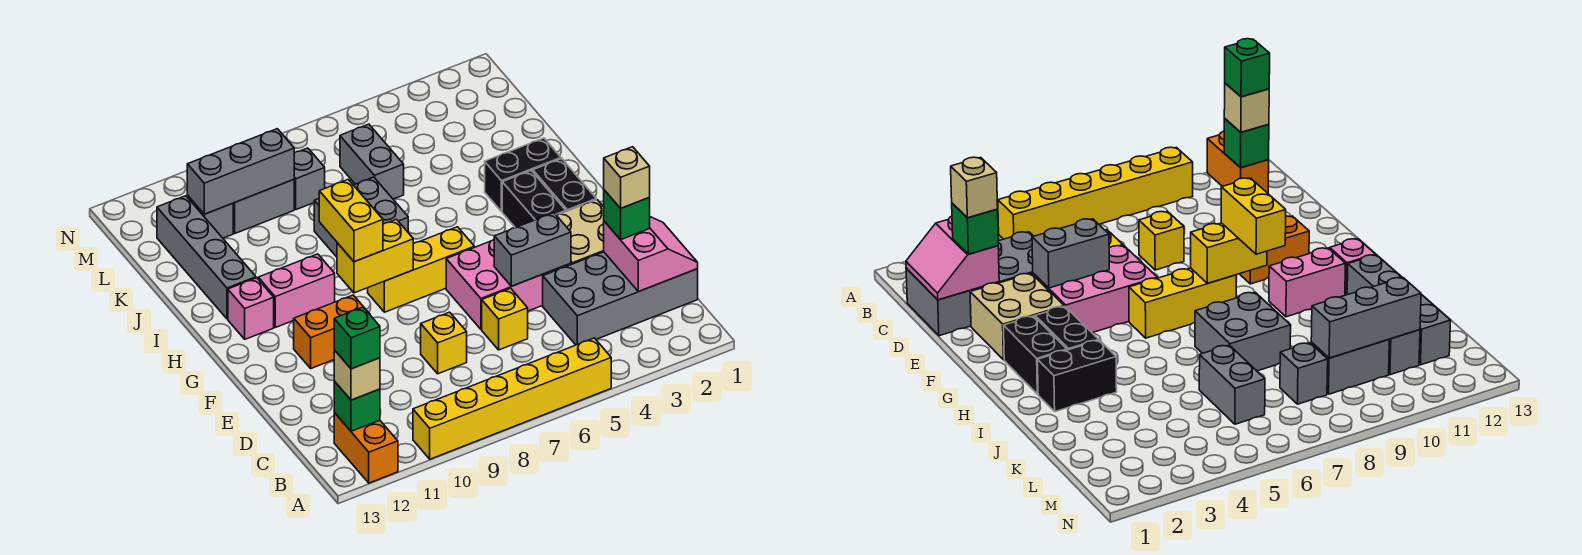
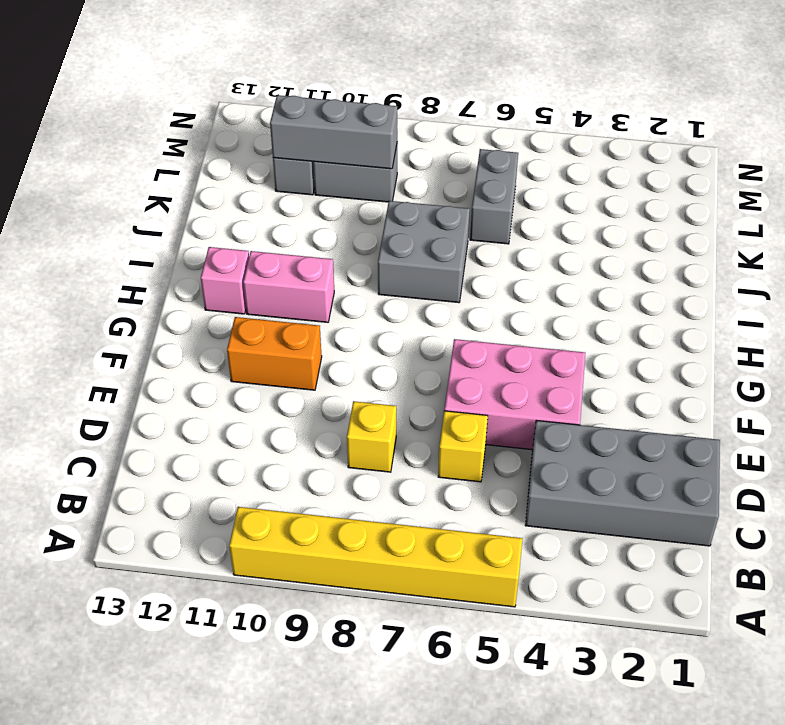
none -> orange brick A12:B12 level 1
none -> tan brick E2:F3 level 1
none -> black brick G2:H2 level 1
none -> black brick G3:H3 level 1

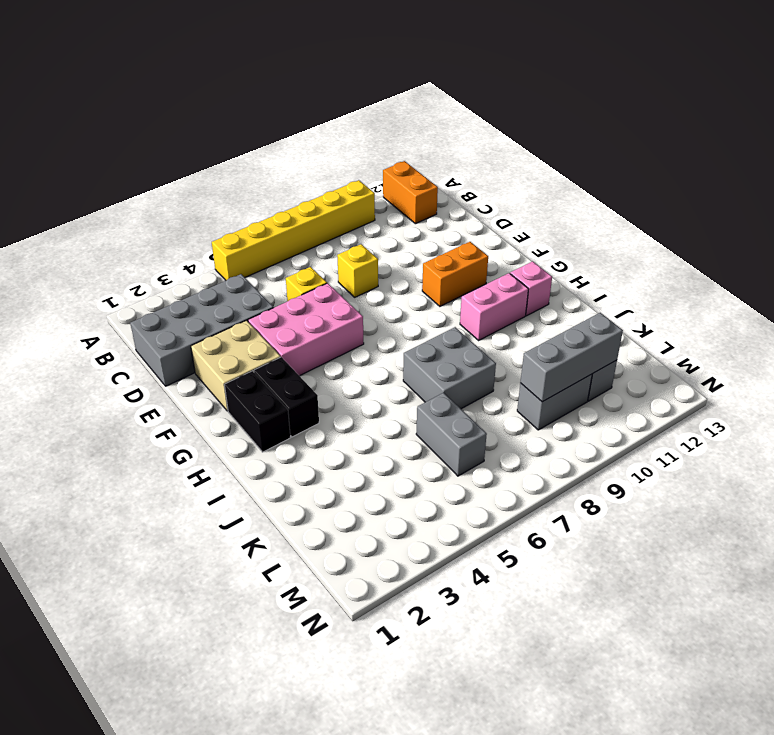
none -> yellow brick G6:G8 level 1
none -> black brick I2:I3 level 1
none -> grey brick I12:L12 level 1
none -> grey brick L8 level 1

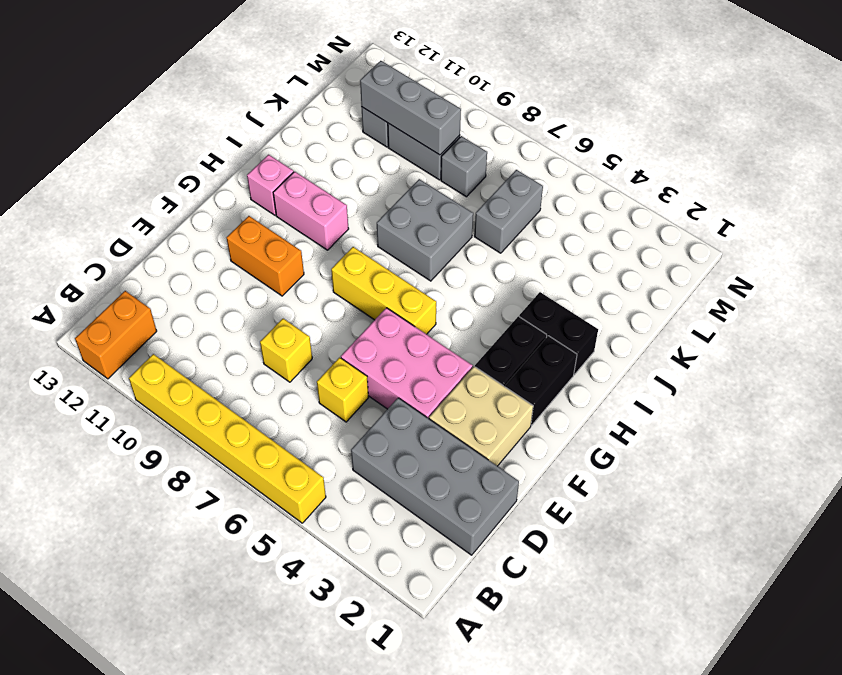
none -> grey brick I12:L12 level 1
none -> green brick B12 level 2
none -> pink slope C1:D2 level 2 top 2
none -> grey brick E4:E5 level 2

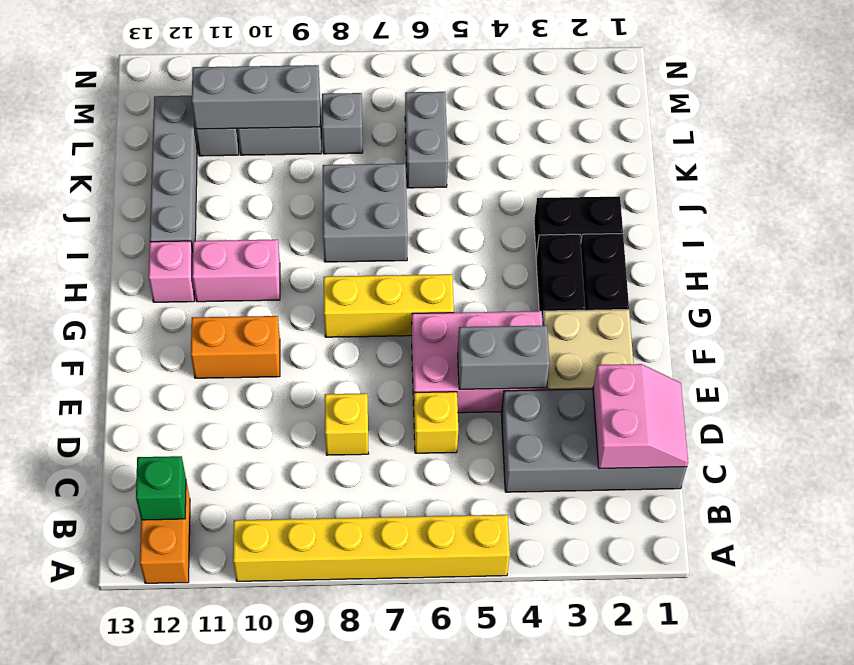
none -> yellow brick G8:G9 level 2
none -> tan brick B12 level 3
none -> green brick D2 level 3
none -> yellow brick G9:H9 level 3

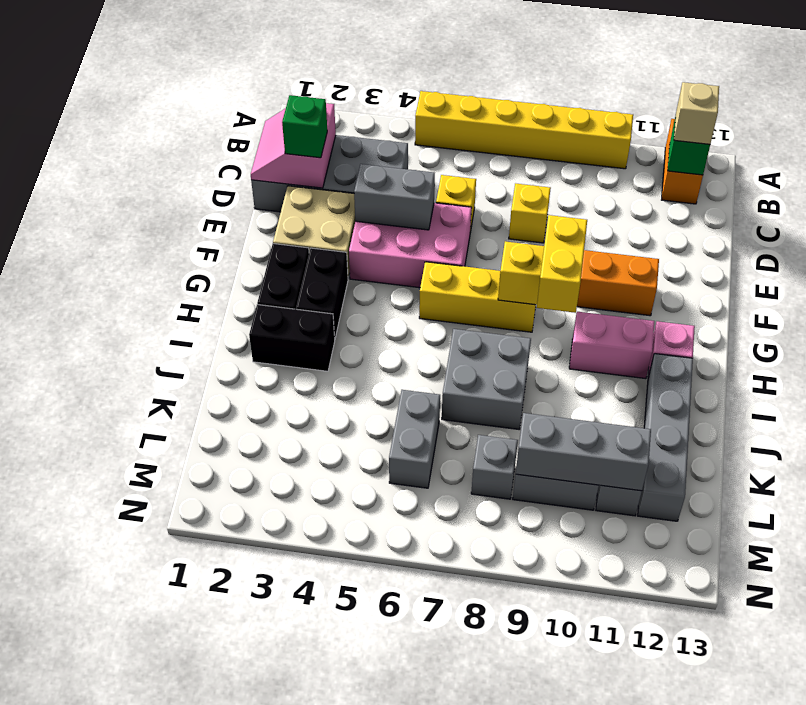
none -> green brick B12 level 4
none -> tan brick D2 level 4

